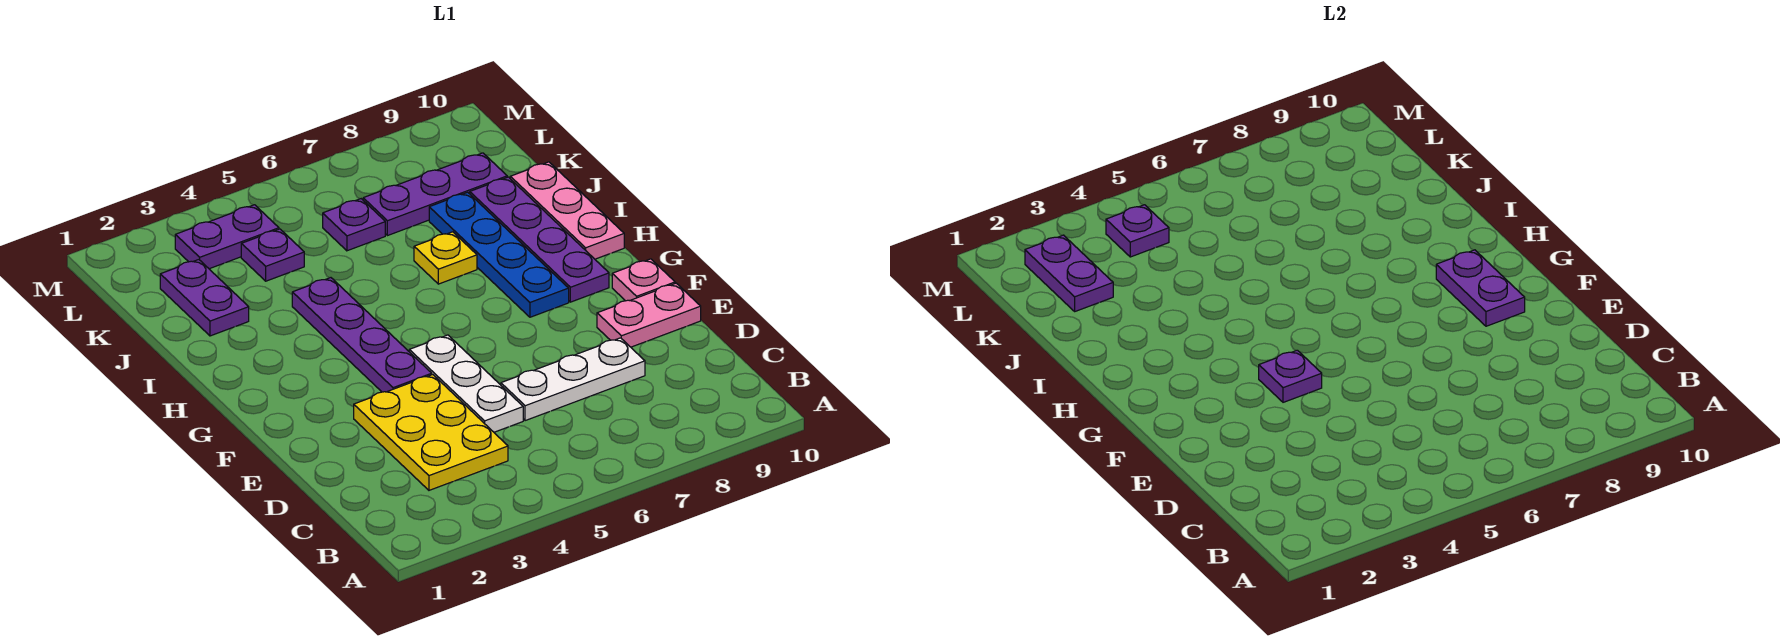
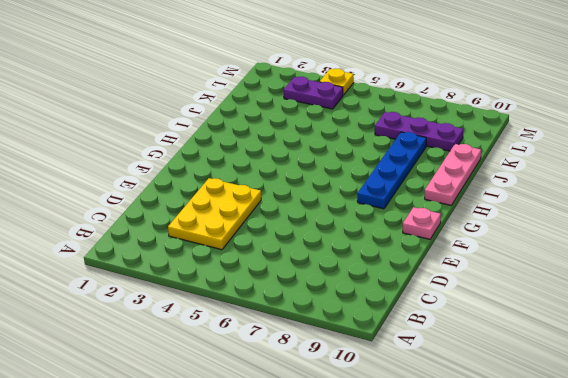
yellow plate M4 level 1 -> yellow plate I7 level 1
none -> white plate D5:F5 level 1
none -> white plate D6:D8 level 1
none -> pink plate E9:E10 level 1

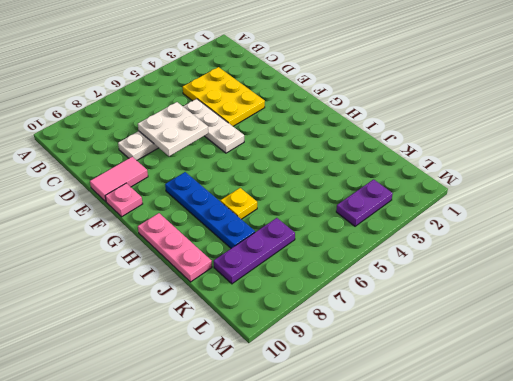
white plate D6:E7 level 2 -> none
pink tile E9:E10 level 1 -> pink plate E9:E10 level 1
none -> purple plate F4:I4 level 1
none -> purple plate G9:J9 level 1
none -> purple plate J2:K2 level 1

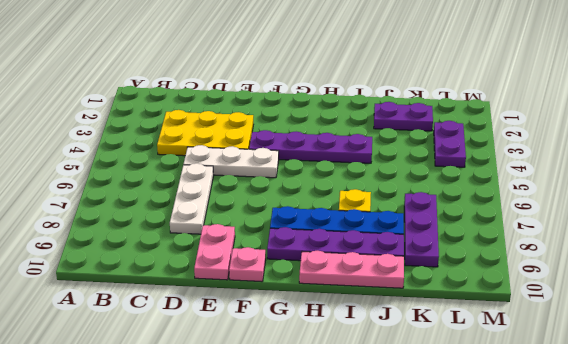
none -> purple plate K4 level 1
none -> purple plate K6 level 1
none -> purple plate F4 level 2

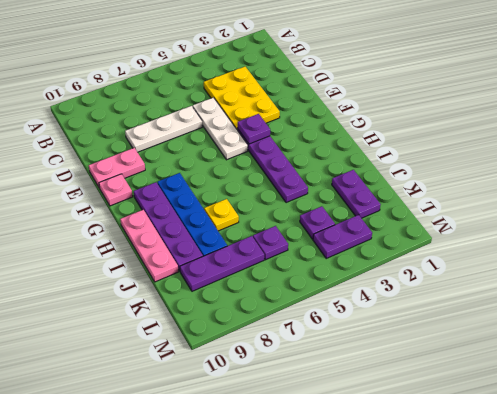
none -> purple plate F9:G9 level 2
none -> purple plate K2:L2 level 2
none -> purple plate L4 level 2

